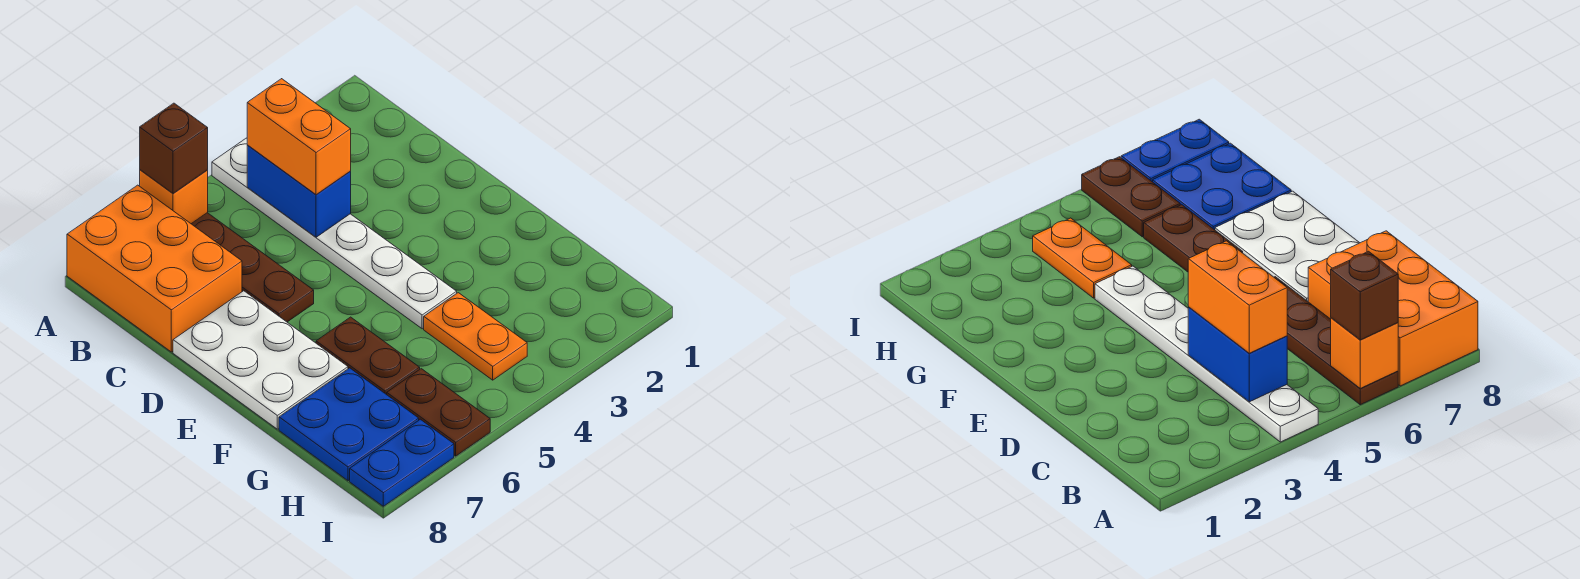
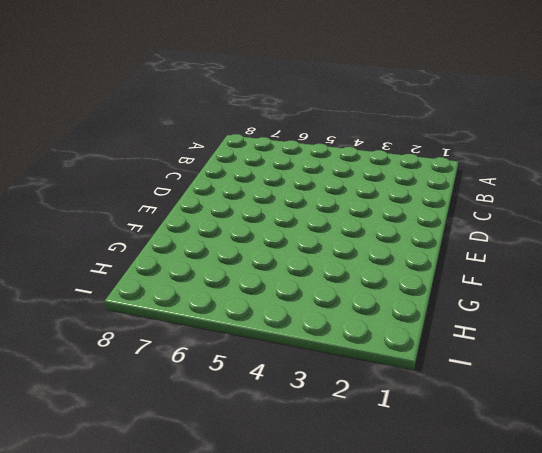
none -> white plate A4:F4 level 1
none -> brown plate A6:D6 level 1
none -> orange brick A7:C8 level 1

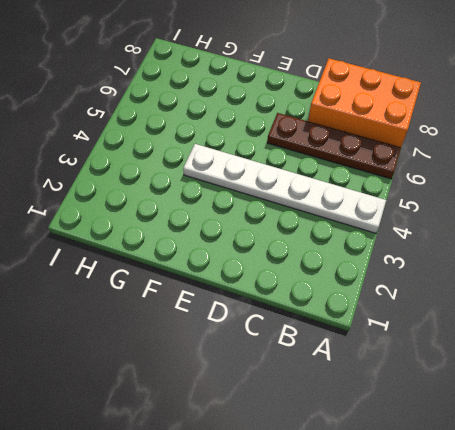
none -> white plate D7:F8 level 1
none -> brown plate F6:G6 level 1
none -> orange plate G4:H4 level 1

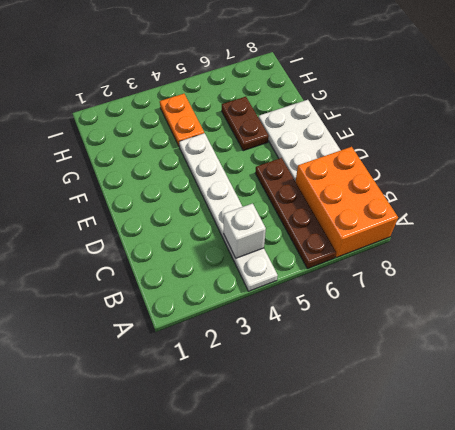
white brick B4 level 2 -> blue brick B4:C4 level 2
none -> blue plate G7:H8 level 1
none -> brown plate H6:I6 level 1
none -> blue plate I7:I8 level 1

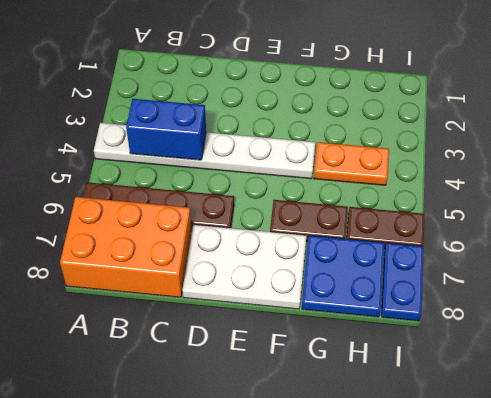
none -> orange brick A6 level 2
none -> brown brick A6 level 3
none -> orange brick B4:C4 level 3

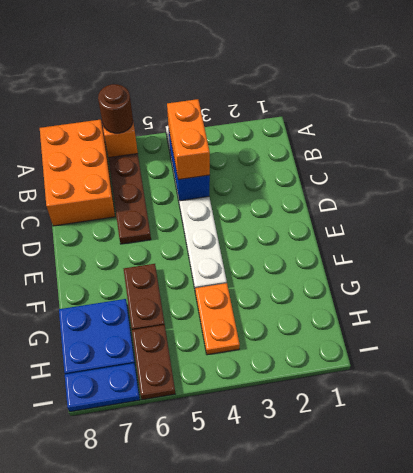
brown round brick A6 level 3 -> brown brick A6 level 3
none -> white plate D7:F8 level 1

